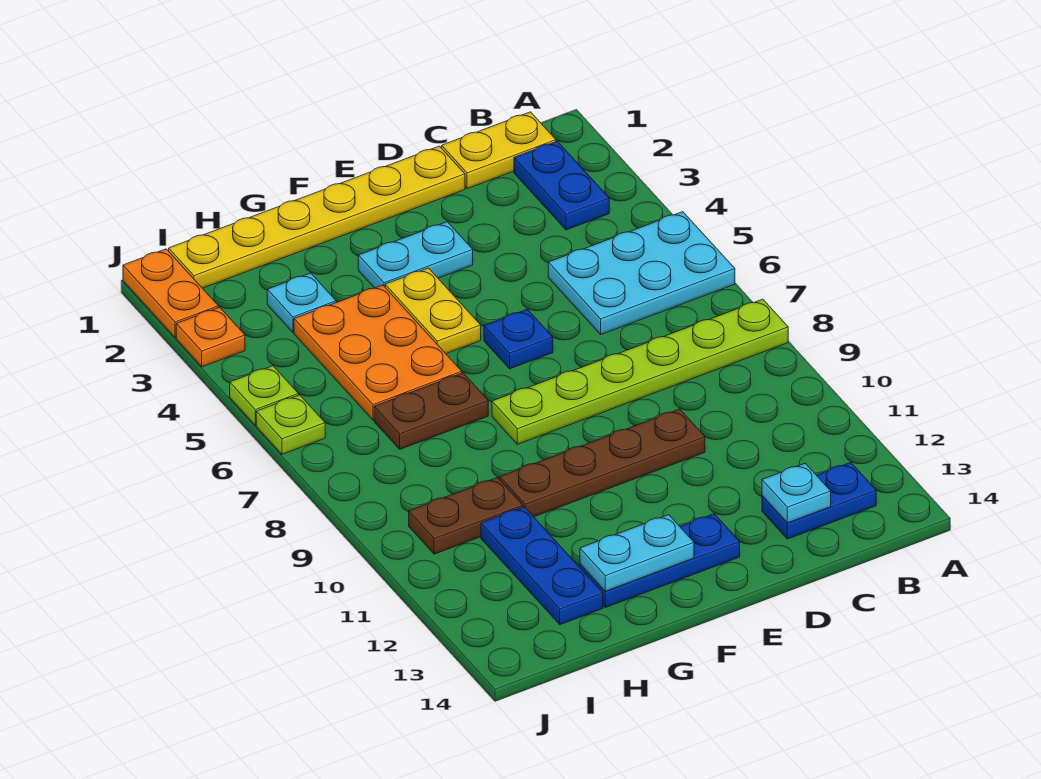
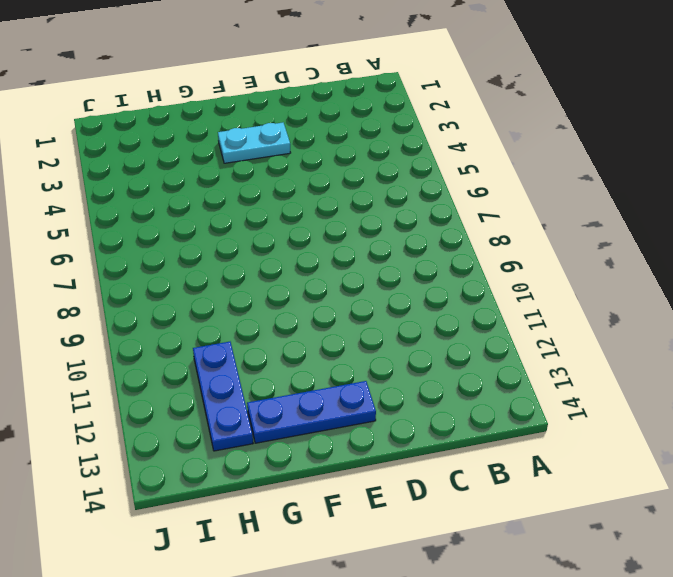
none -> cyan plate A5:C6 level 1
none -> lime plate A8:F8 level 1
none -> yellow plate B1:C1 level 1

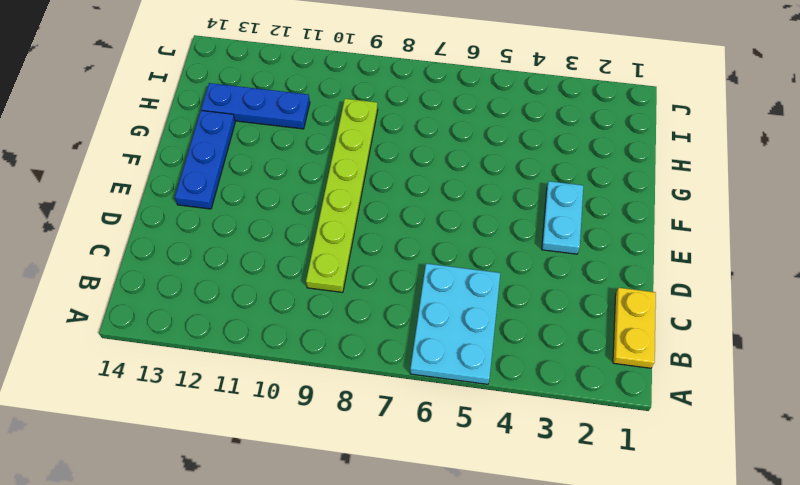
lime plate C9:H9 level 1 -> lime plate A8:F8 level 1
none -> blue plate B2:B3 level 1
none -> blue plate B13:C13 level 1
none -> yellow plate D1:I1 level 1

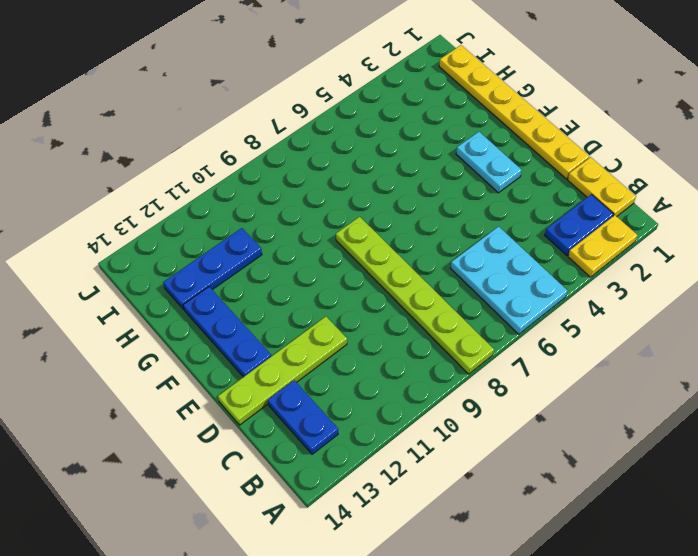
yellow plate A2:A3 level 1 -> yellow plate F4:F5 level 1
lime plate D11:D14 level 1 -> none
none -> brown plate D10:G10 level 1
none -> blue plate E6 level 1
none -> orange plate G4:H6 level 1

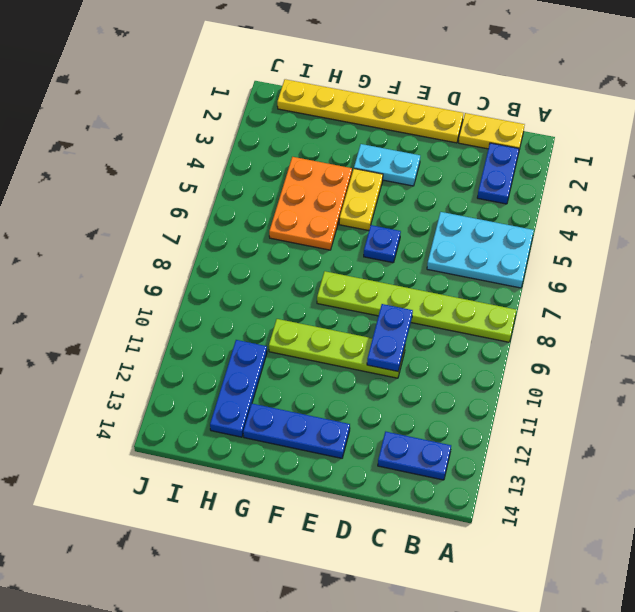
blue plate D9:D10 level 2 -> none
lime plate D10:G10 level 1 -> brown plate D10:G10 level 1
none -> brown plate G7:H7 level 1
none -> cyan plate H3 level 1
none -> brown plate H10:I10 level 1

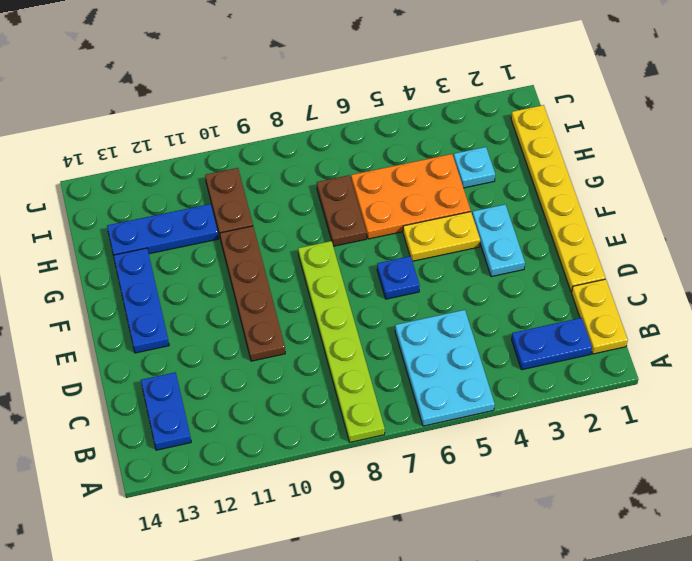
none -> orange plate J1:J2 level 1
none -> orange plate J3 level 1
none -> lime plate J5 level 1

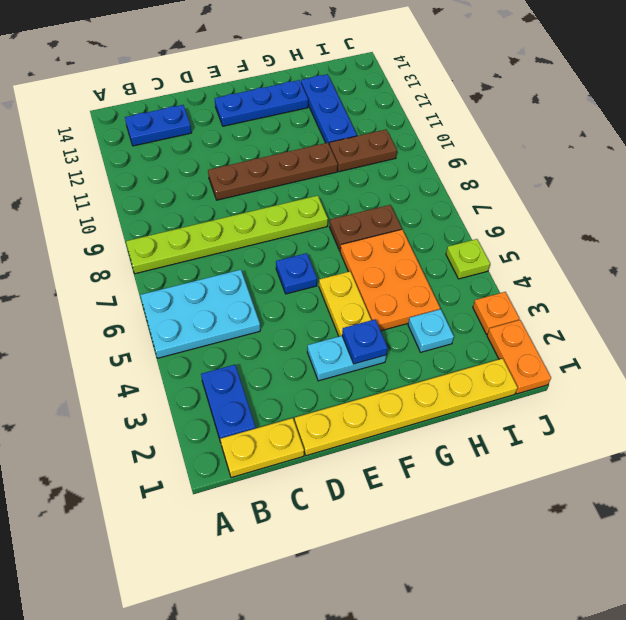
blue plate F3 level 2 -> none
none -> lime plate J6 level 1
none -> cyan plate C13 level 2
none -> cyan plate F13:G13 level 2

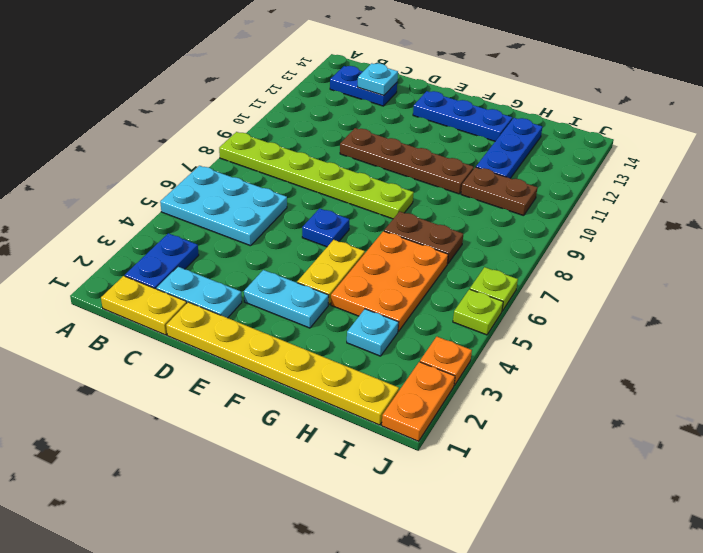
cyan plate C2:D2 level 1 -> cyan plate F13:G13 level 2

